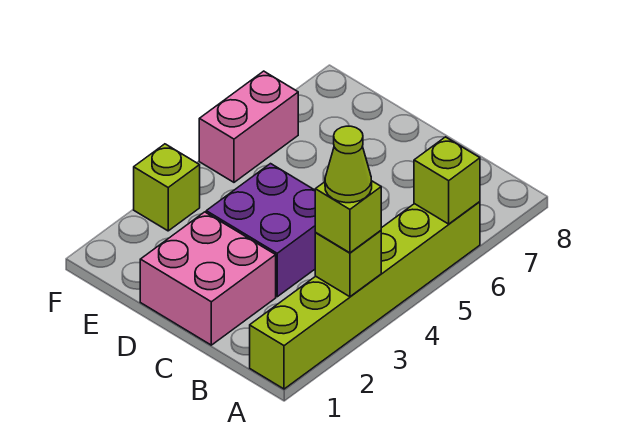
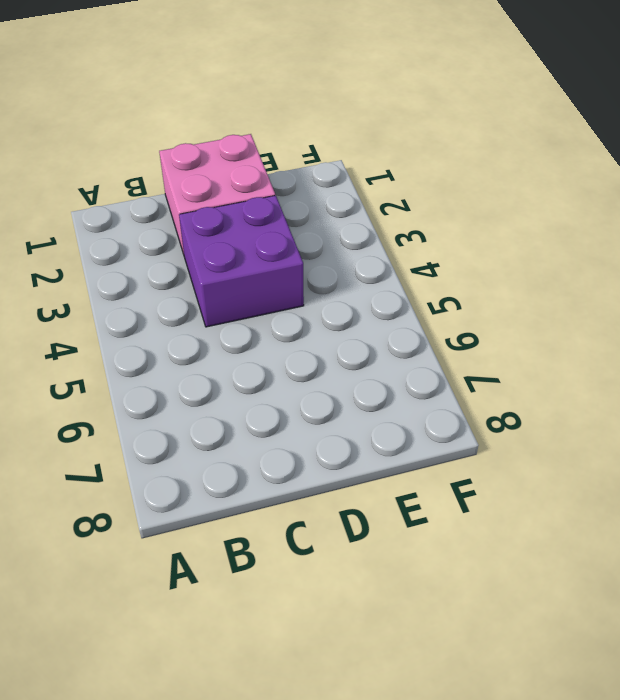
none -> lime brick A1:A6 level 1
none -> lime brick F3 level 1

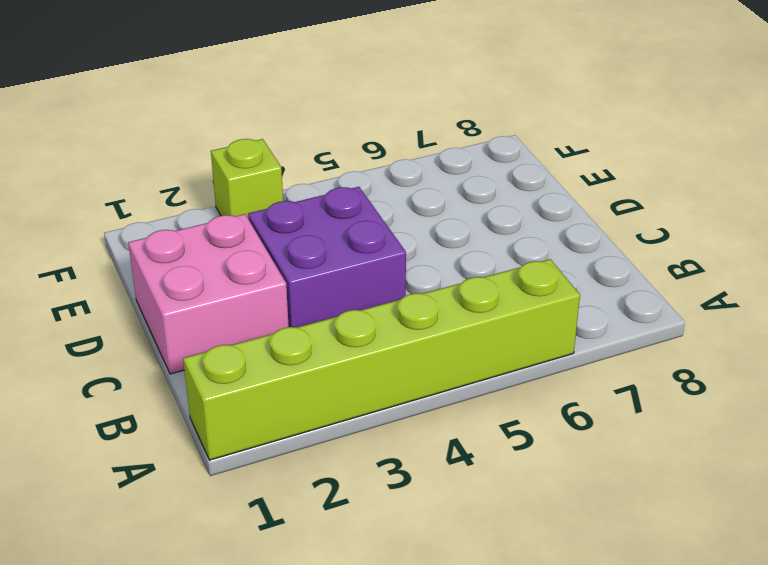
none -> pink brick F5:F6 level 1
none -> lime brick A3 level 2

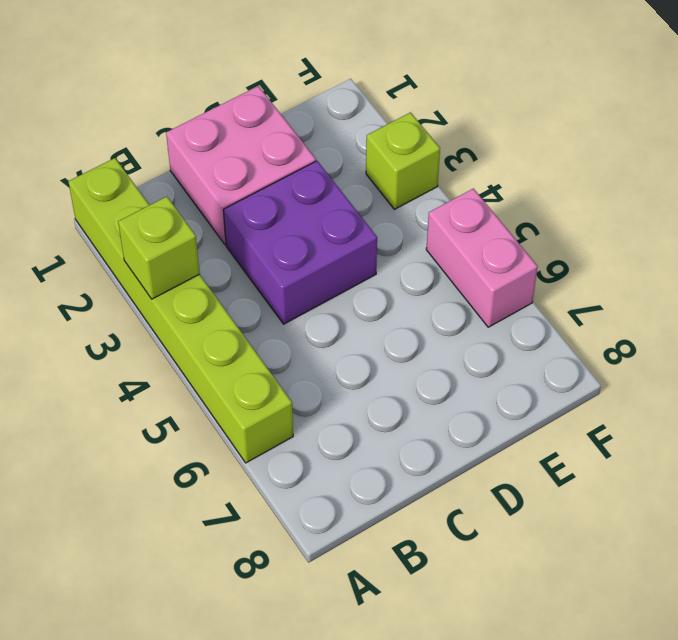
none -> lime brick A6 level 2
none -> lime brick A3 level 3

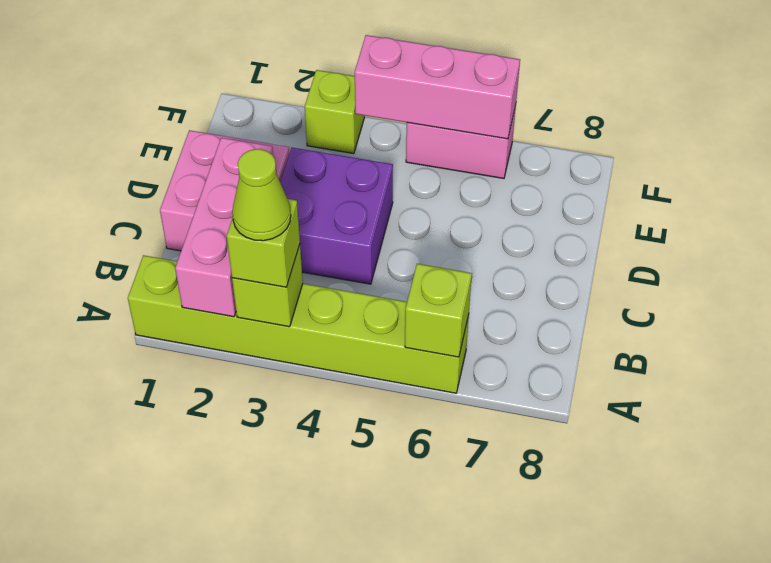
pink brick A2:C2 level 2 -> none
pink brick F4:F6 level 2 -> none

